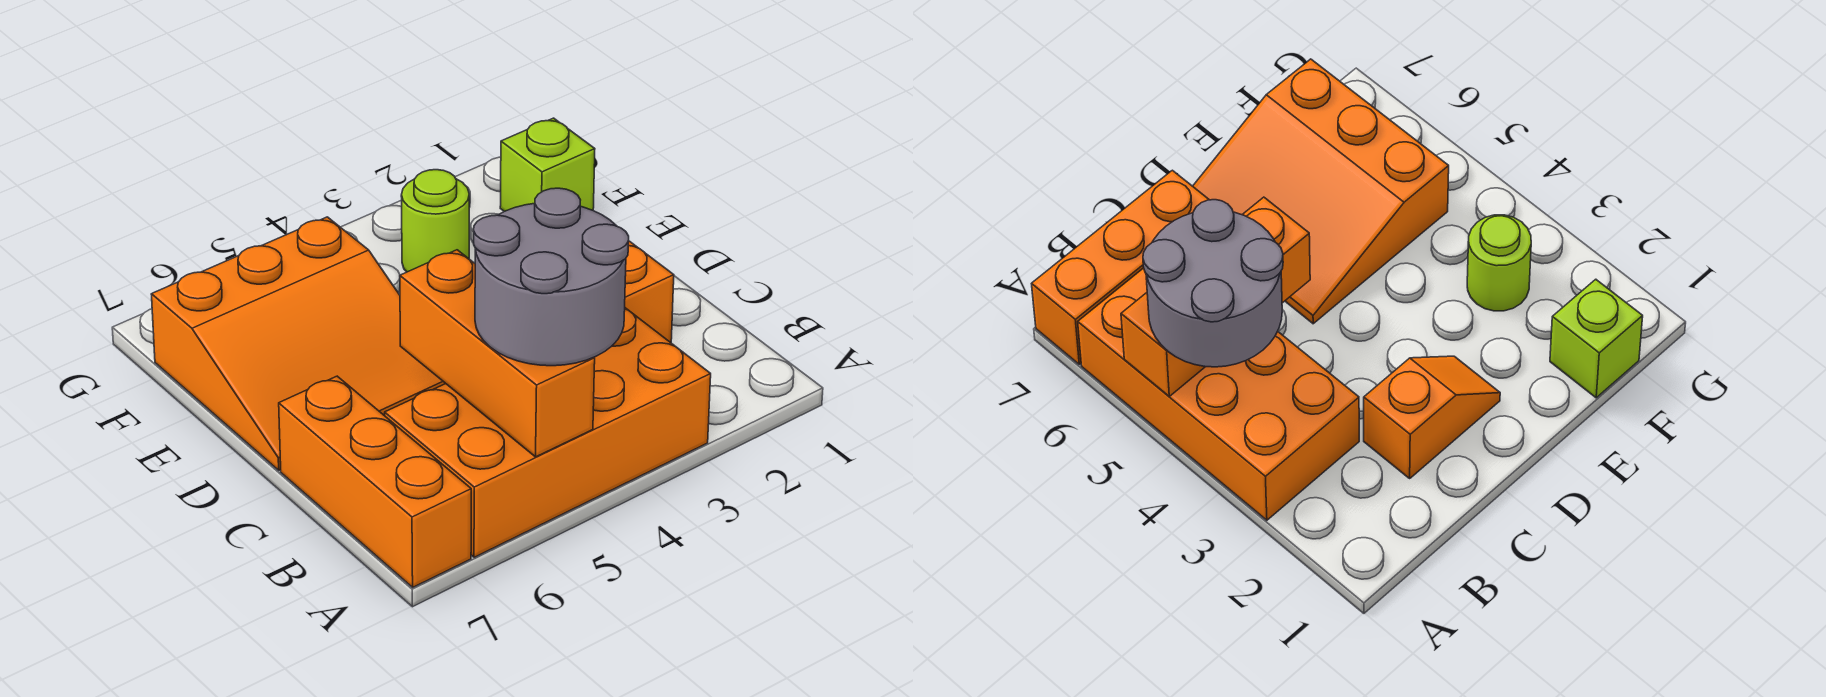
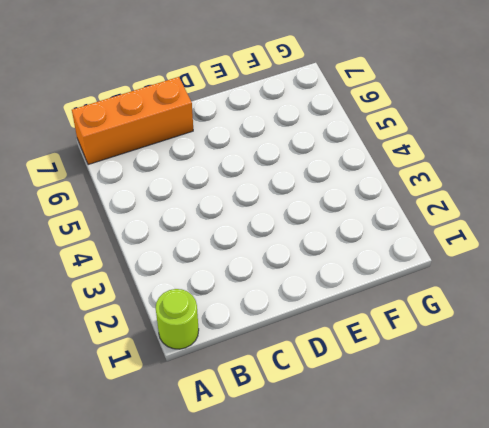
lime round brick A1 level 1 -> lime round brick F3 level 1
none -> orange brick A3:B6 level 1
none -> orange slope C2:D2 level 1 top C

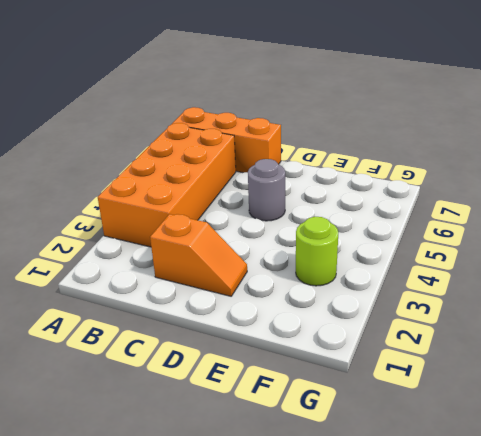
grey round brick D5 level 1 -> orange slope D5:F7 level 1 top F
none -> lime brick F1 level 1
none -> orange brick A5:C5 level 2

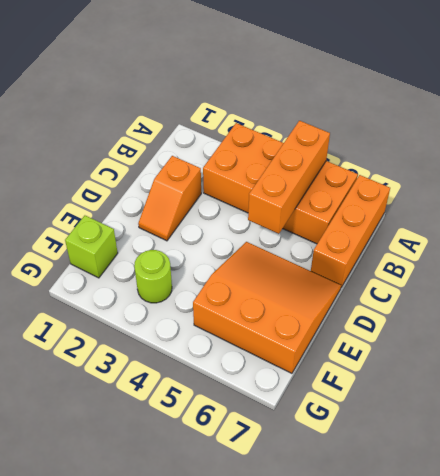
none -> grey round brick A4:B5 level 3

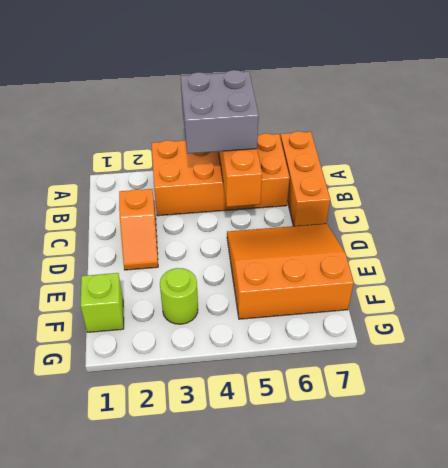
grey brick A4:B5 level 3 -> grey round brick A4:B5 level 3

